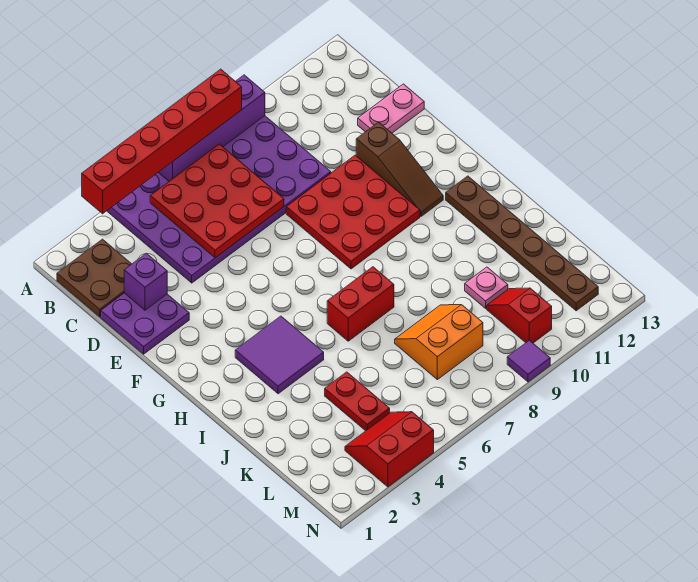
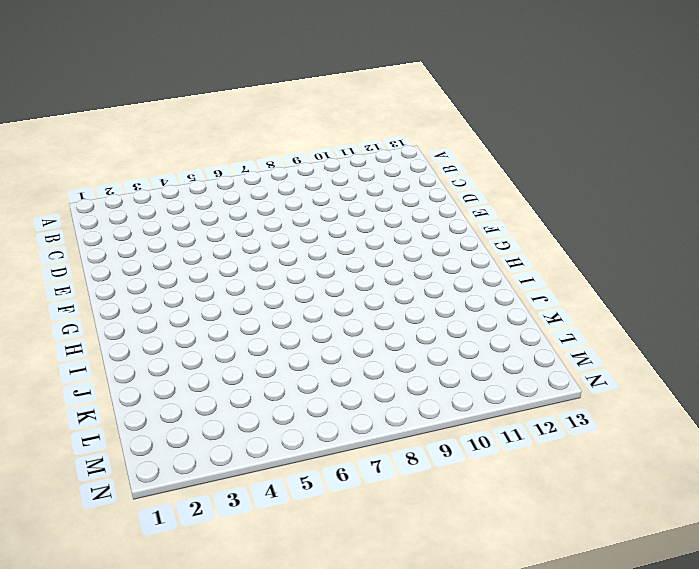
none -> purple plate A4:D9 level 1
none -> brown plate B1:C2 level 1
none -> purple plate D1:E2 level 1

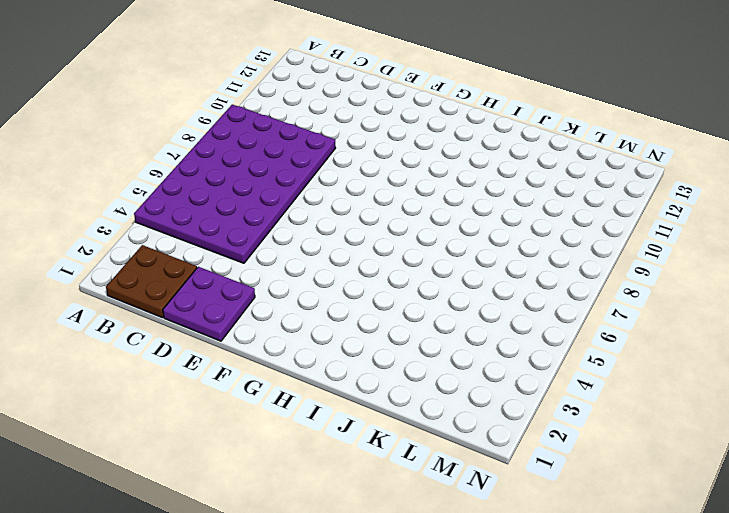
none -> pink plate D12:D13 level 1
none -> red plate E8:G10 level 1
none -> brown slope E11:G11 level 1 top E

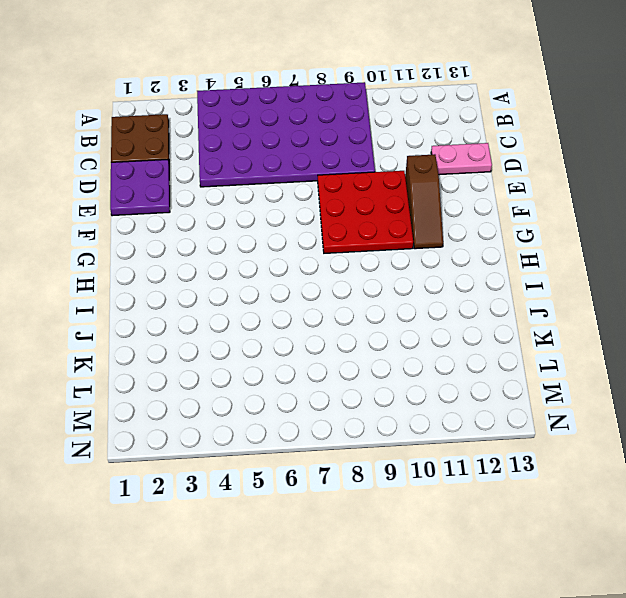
none -> purple tile H3:I4 level 1
none -> brown plate H12:M12 level 1
none -> red brick I6:I7 level 1

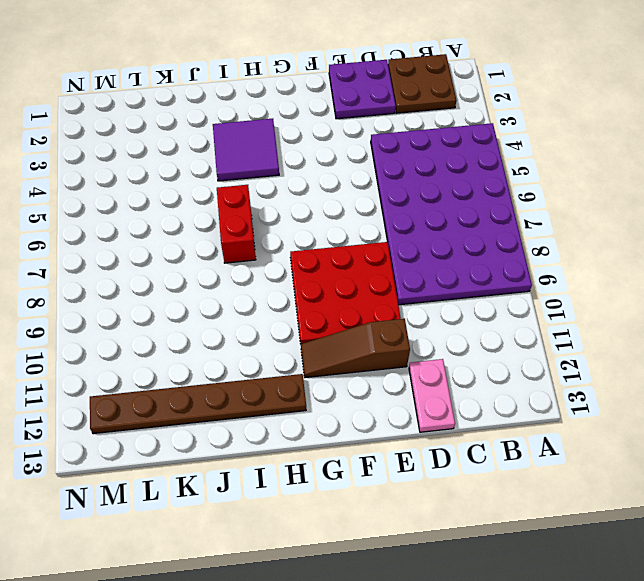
none -> red plate K4:L4 level 1
none -> orange slope K7:L8 level 1 top L
none -> pink plate K10 level 1

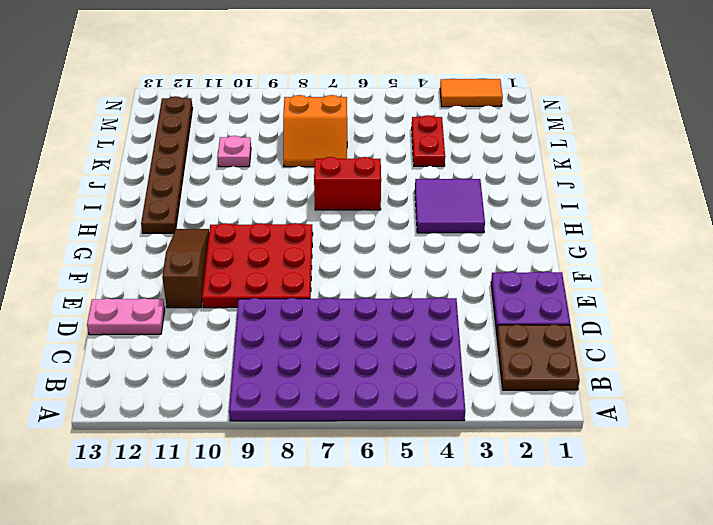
orange tile N2:N3 level 1 -> red slope M3:N4 level 1 top N
none -> red slope L10:M10 level 1 top M
none -> purple tile N9 level 1
none -> purple brick A6:A9 level 2

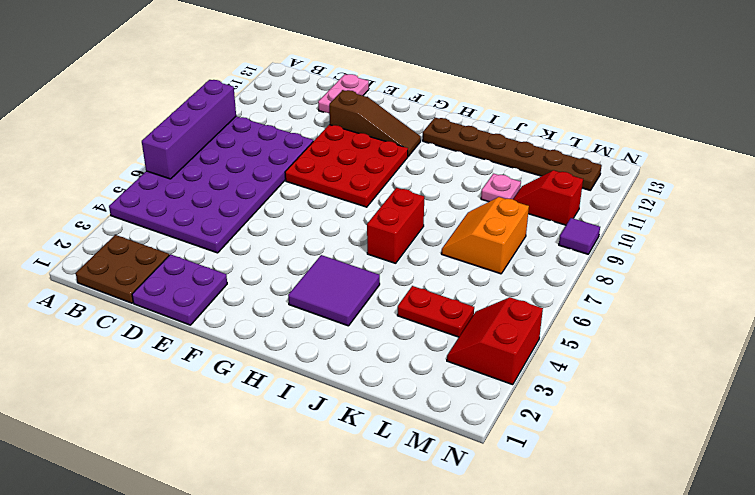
none -> red plate B5:D7 level 2
none -> purple brick D2 level 2
none -> red brick A3:A8 level 3

